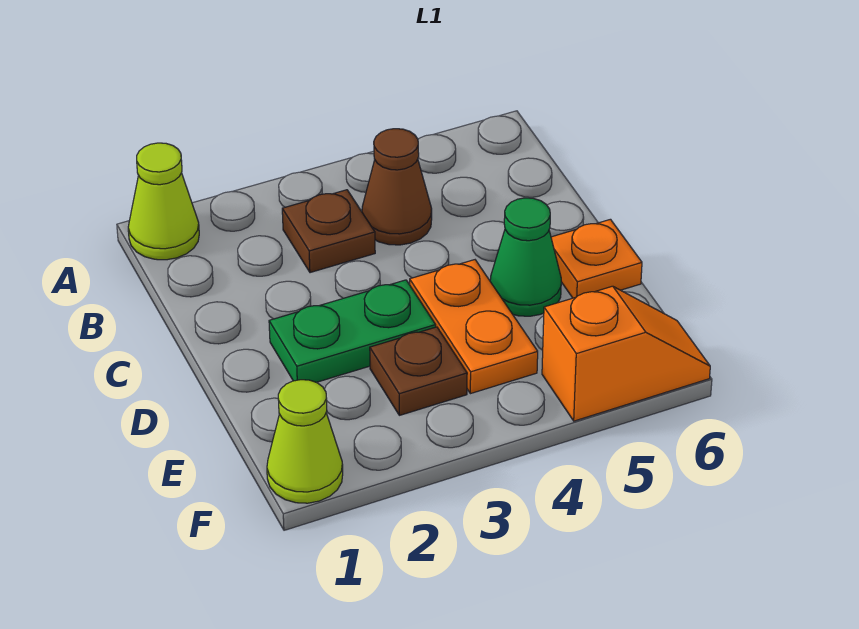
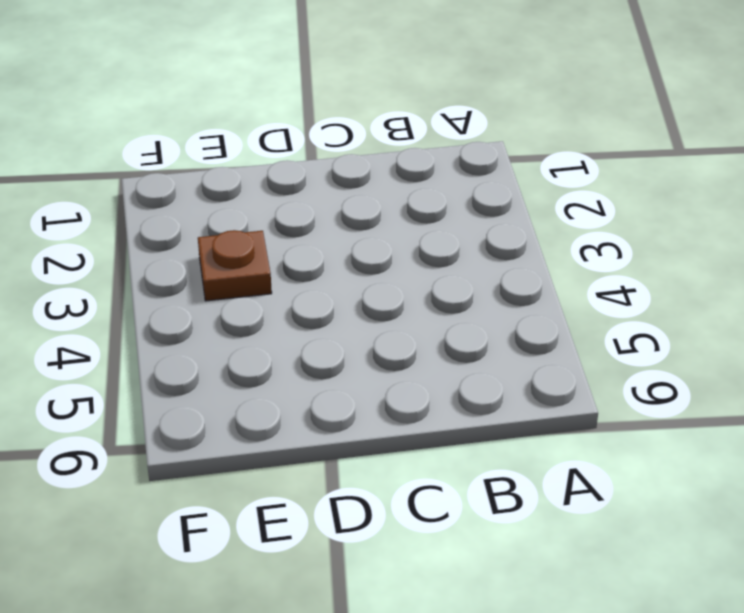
none -> lime cone A1 level 1
none -> brown plate B3 level 1

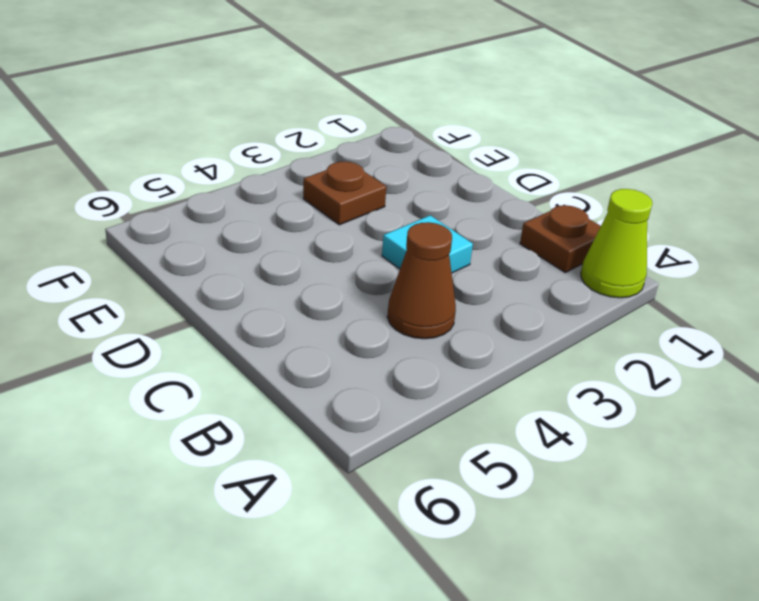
brown plate B1 level 1 -> brown plate B3 level 1
cyan tile C3 level 1 -> none
none -> green plate D2:D3 level 1
none -> orange plate D4:E4 level 1

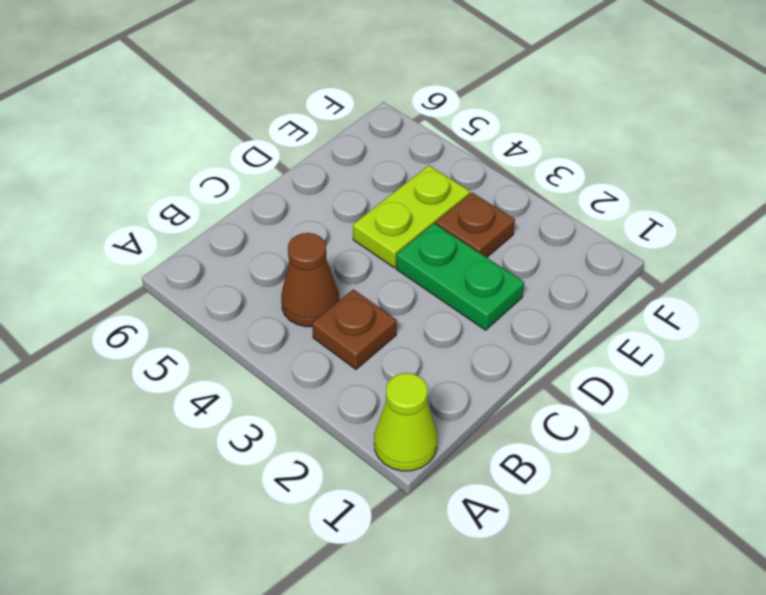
lime plate D4:E4 level 1 -> orange plate D4:E4 level 1
none -> green cone D5 level 1
none -> orange plate D6 level 1

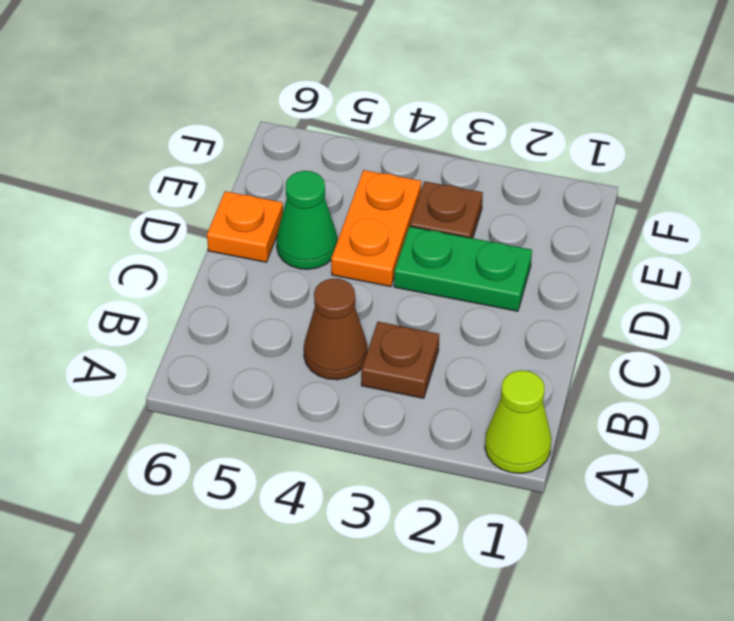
none -> lime cone F1 level 1
none -> orange slope F5:F6 level 1 top 5

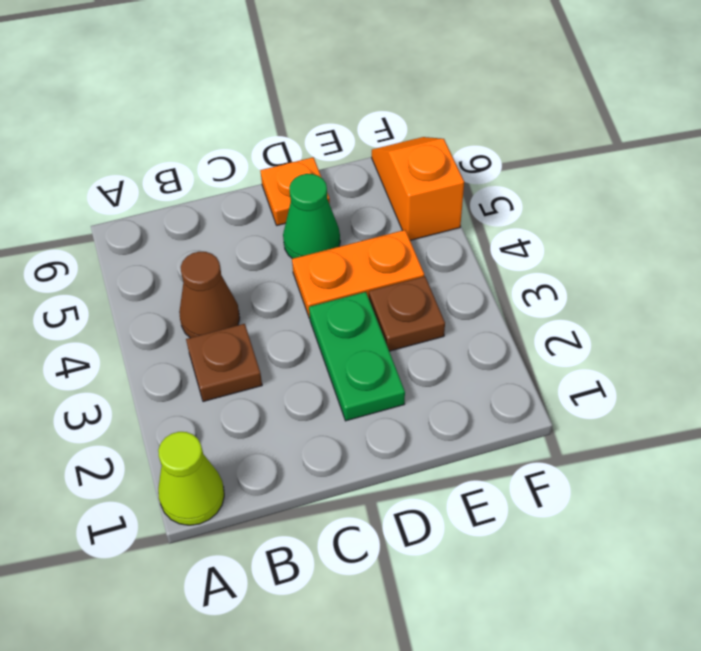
none -> lime cone F1 level 1

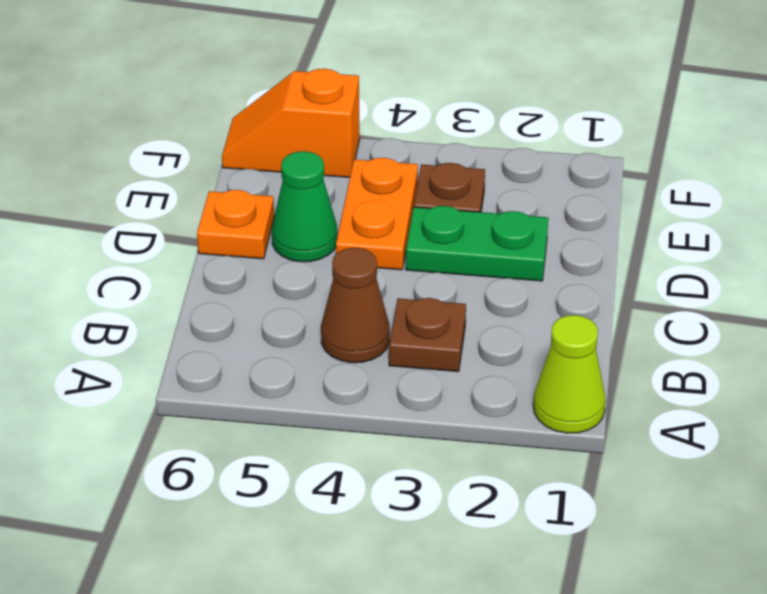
none -> lime cone F1 level 1

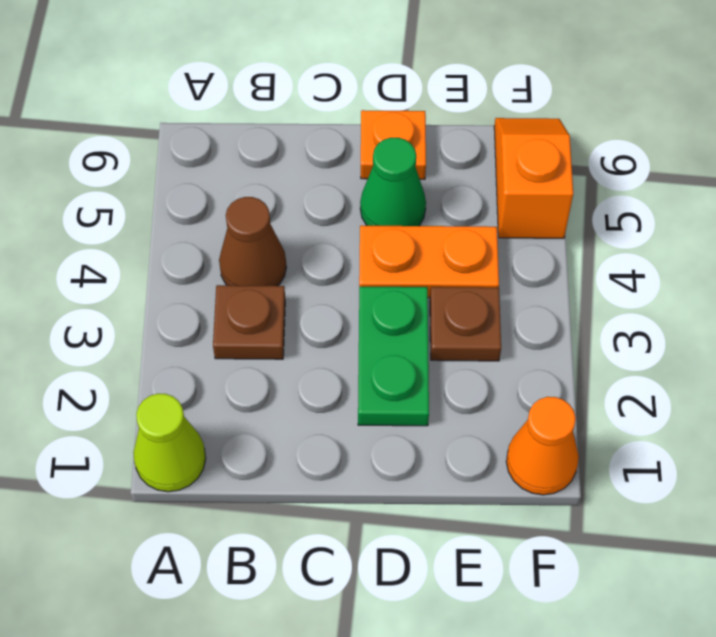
orange cone F1 level 1 -> lime cone F1 level 1

